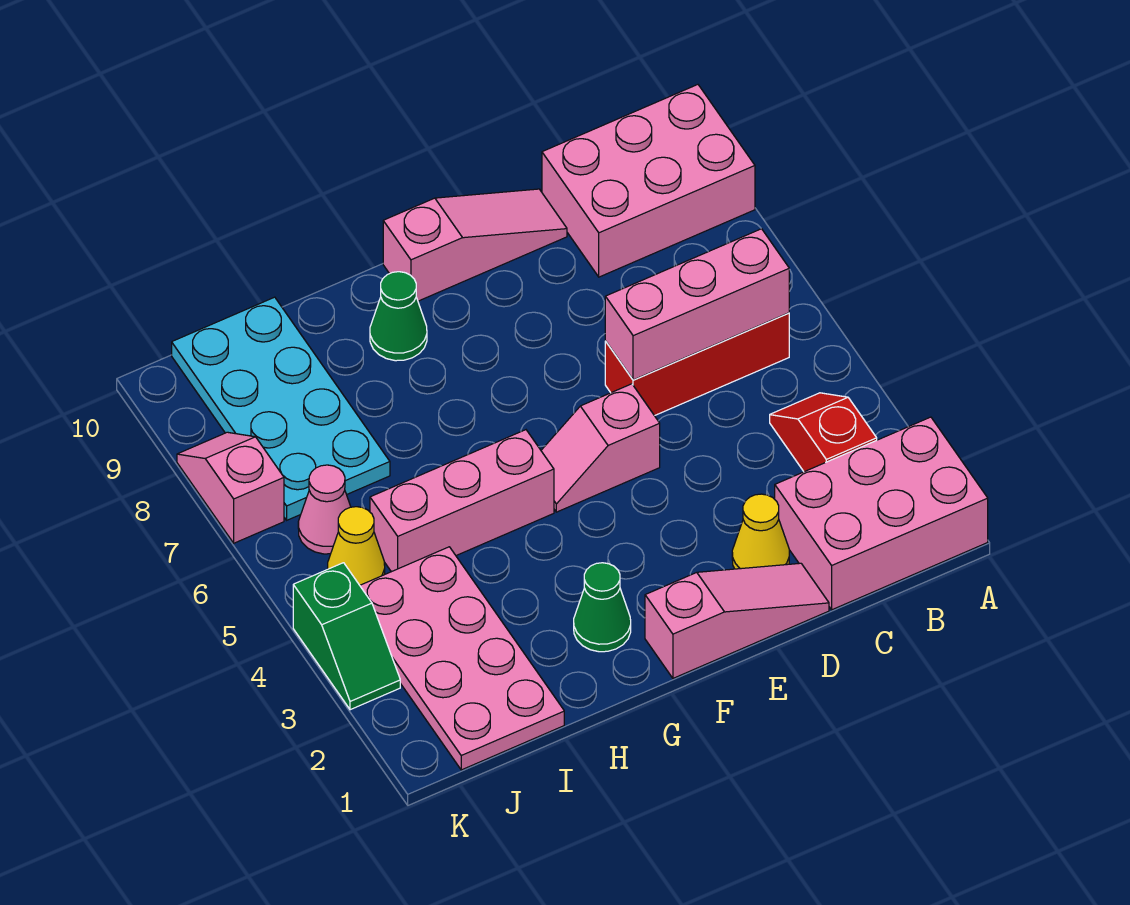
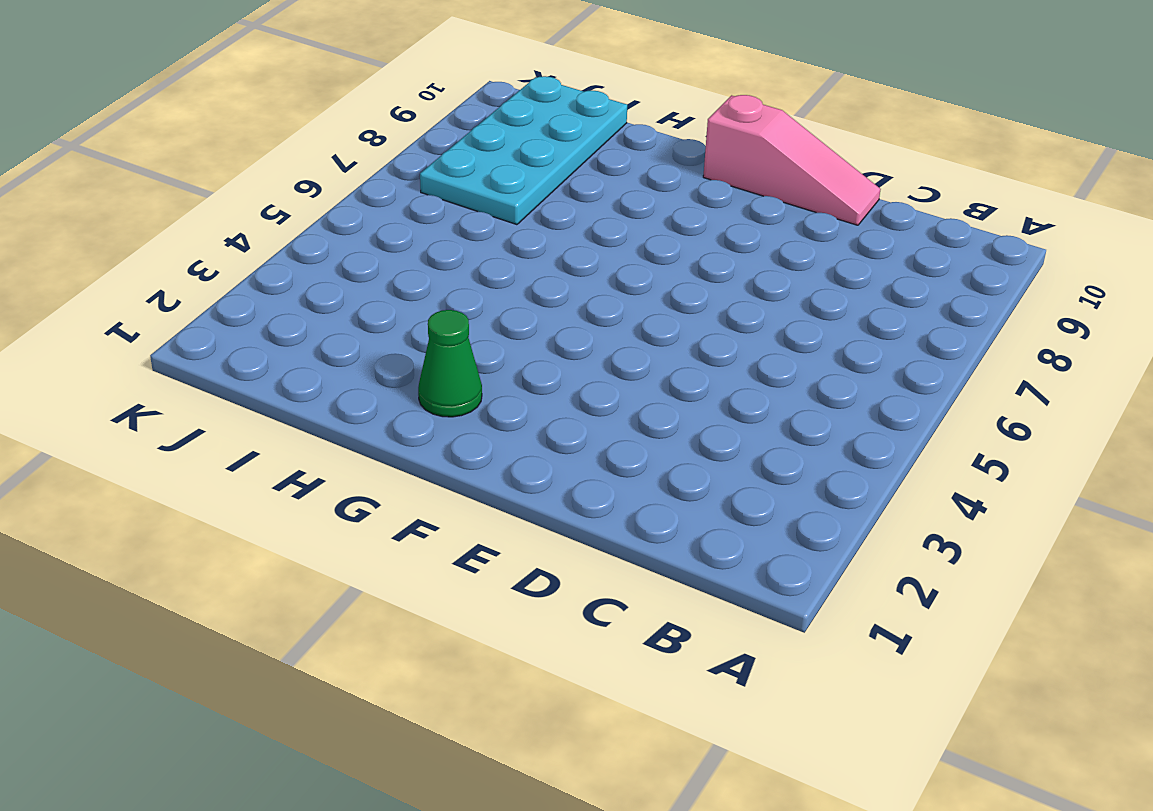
none -> pink brick A1:C2 level 1
none -> pink brick A9:C10 level 1
none -> red slope B3:B4 level 1 top 3

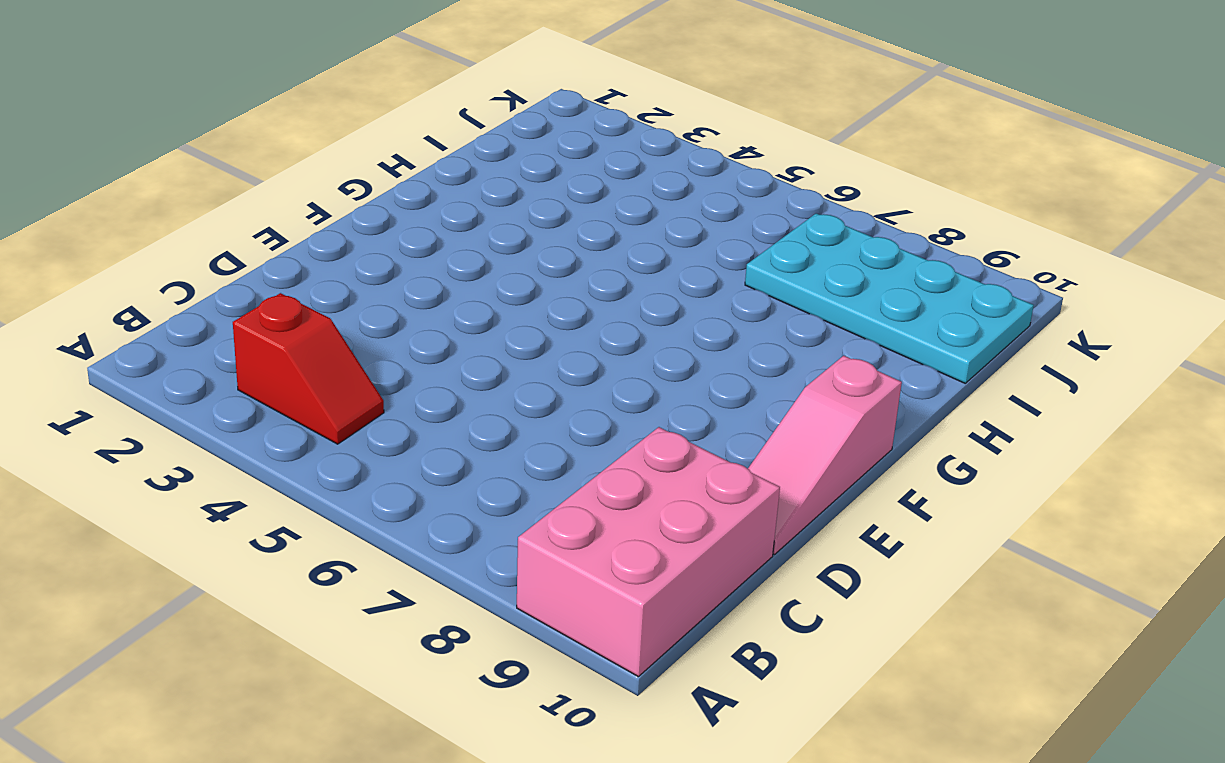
none -> pink brick A1:C2 level 1
none -> red brick B6:D6 level 1
none -> pink slope D1:F1 level 1 top F

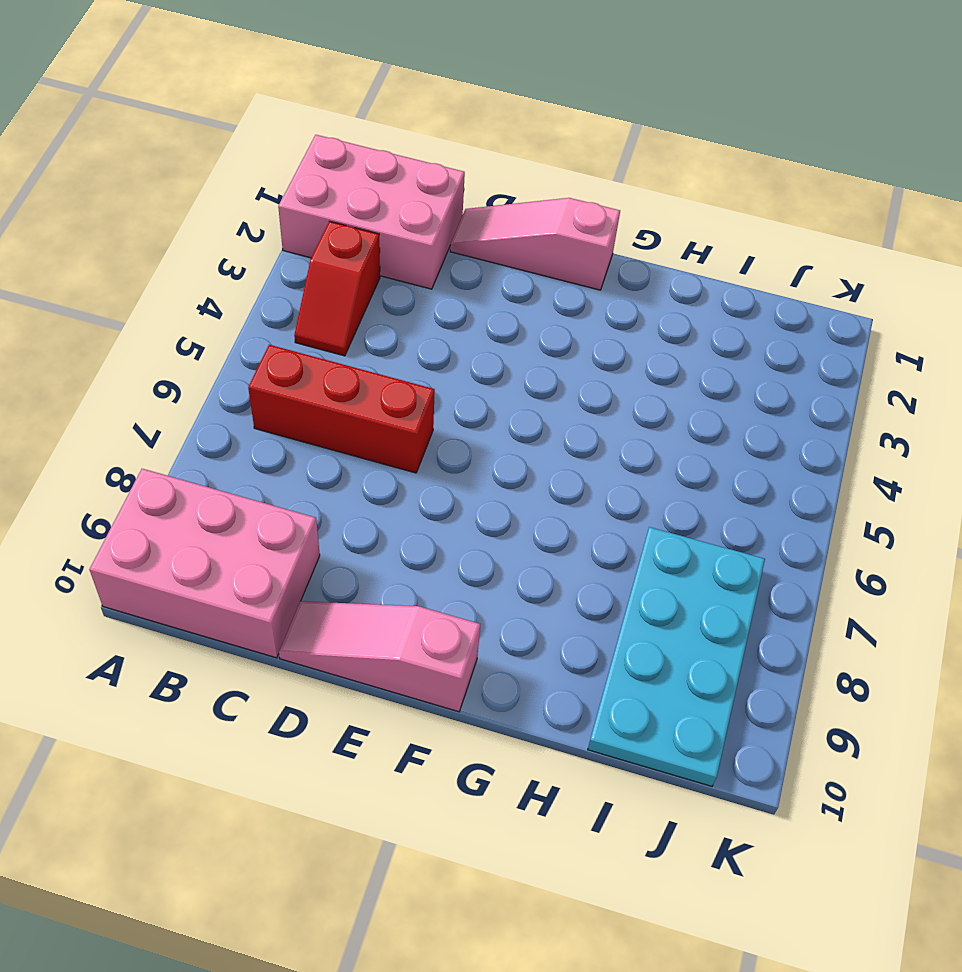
none -> yellow cone D2 level 1
none -> pink slope E5:F5 level 1 top E
none -> green cone G2 level 1

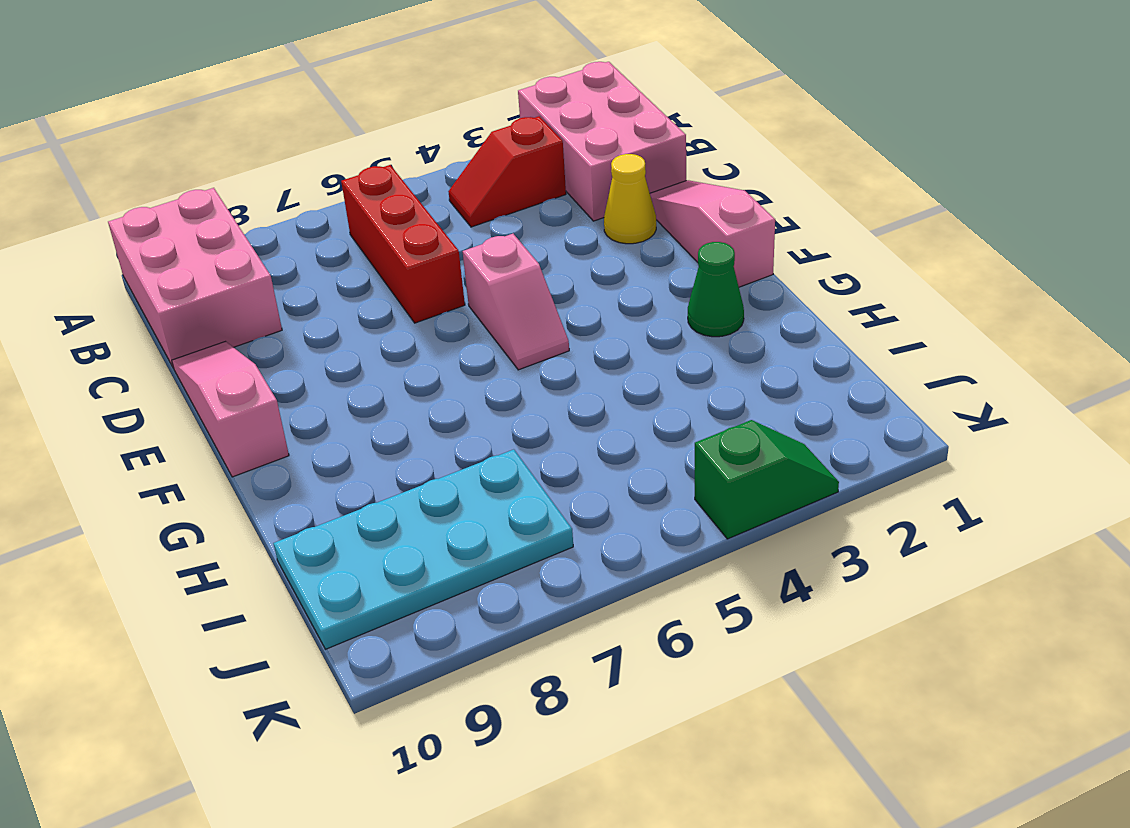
none -> pink brick G5:I5 level 1
none -> green cone G9 level 1
none -> pink plate I1:J4 level 1

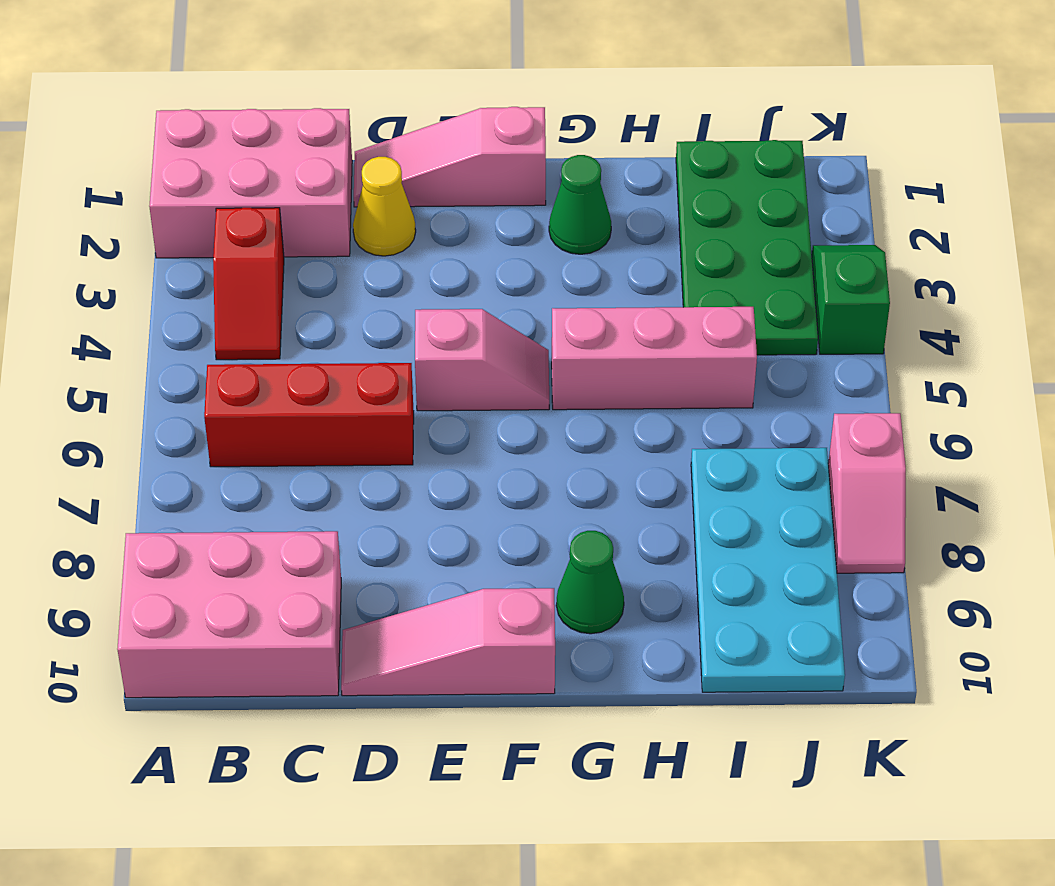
green plate I1:J4 level 1 -> pink plate I1:J4 level 1
none -> yellow cone J5 level 1
none -> pink cone J6 level 1
none -> pink brick B6:D6 level 2

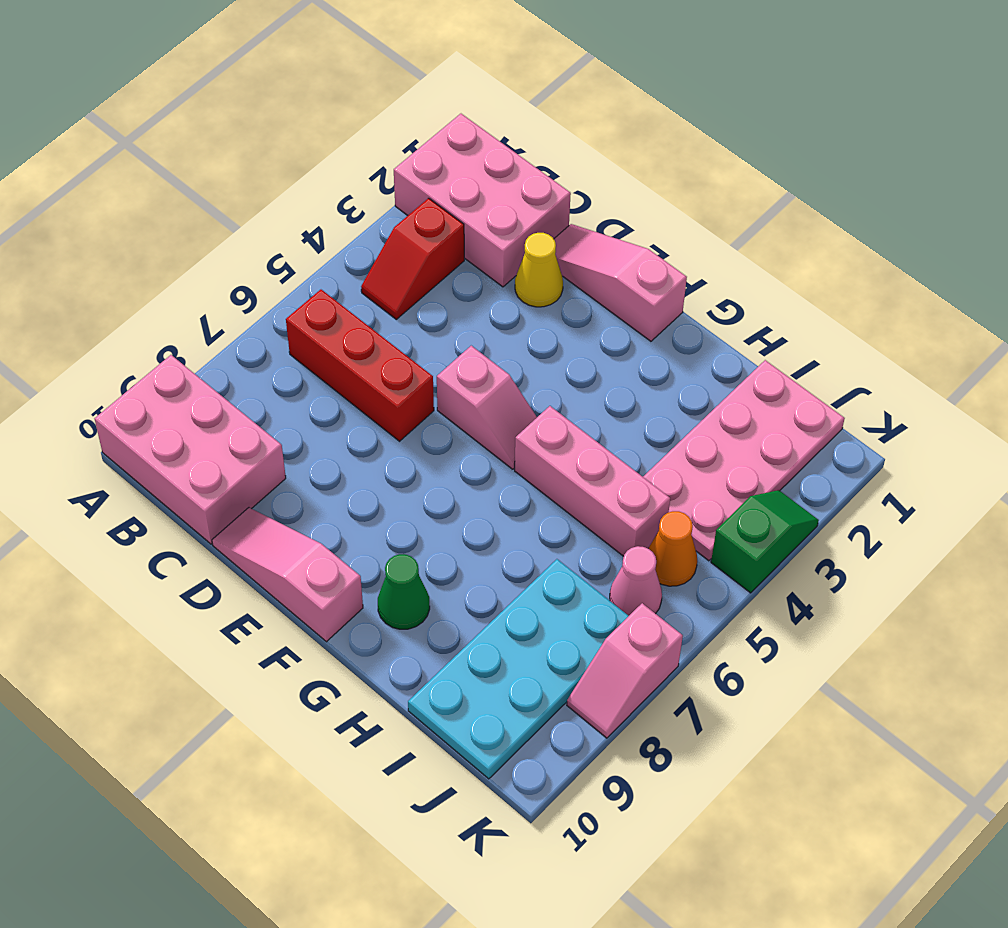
orange cone J5 level 1 -> yellow cone J5 level 1
none -> green cone G2 level 1
none -> pink brick B6:D6 level 2

